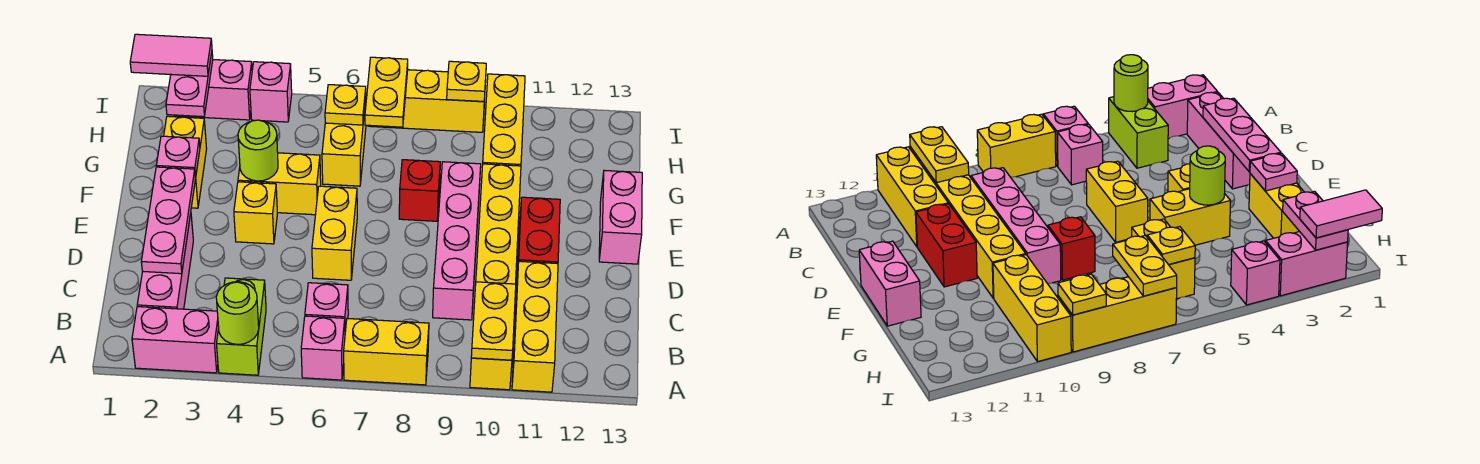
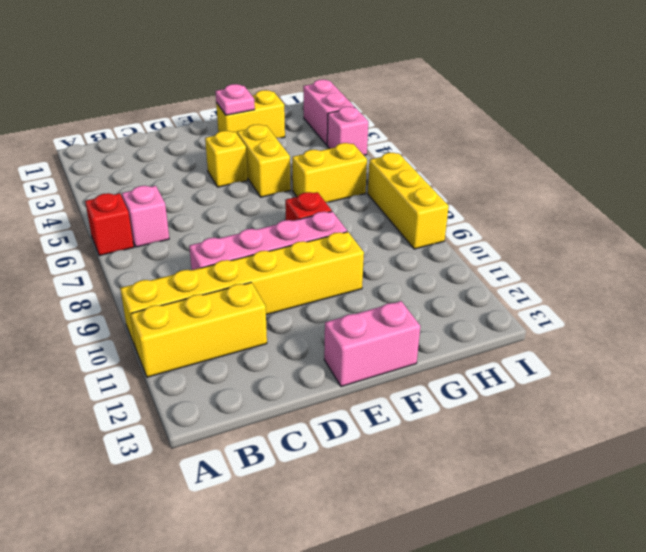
red brick A6 level 1 -> pink brick A6 level 1
none -> pink brick A2:A3 level 1
none -> lime brick A4:B4 level 1
none -> yellow brick A7:A8 level 1
none -> pink brick B2:D2 level 1

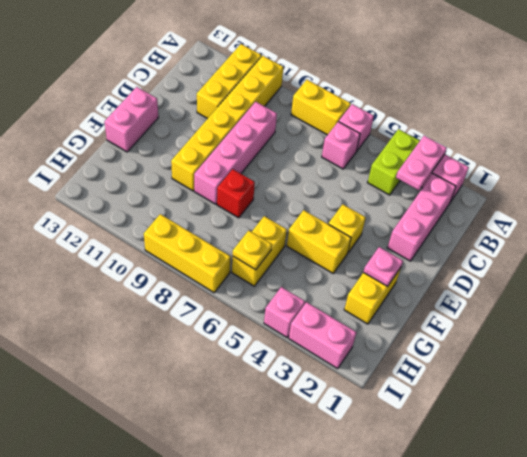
pink plate A3:B3 level 2 -> pink plate H2:I2 level 2
none -> yellow brick D6:E6 level 1
none -> red brick D11:E11 level 1
none -> yellow brick G10:I10 level 1
none -> lime round brick A4 level 2

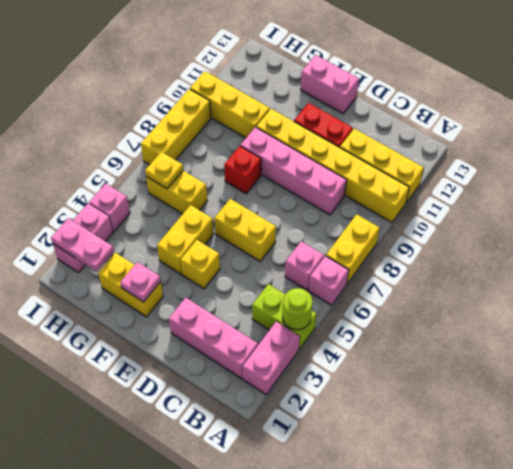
none -> yellow plate A10:B10 level 2
none -> pink plate C2:E2 level 2
none -> lime round brick F4 level 2
none -> yellow plate H7:I7 level 2

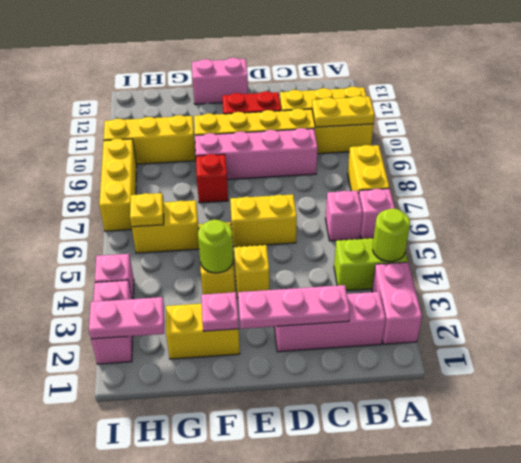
none -> yellow plate H7:I7 level 2
none -> yellow plate I9 level 2
none -> pink tile I1:I2 level 3

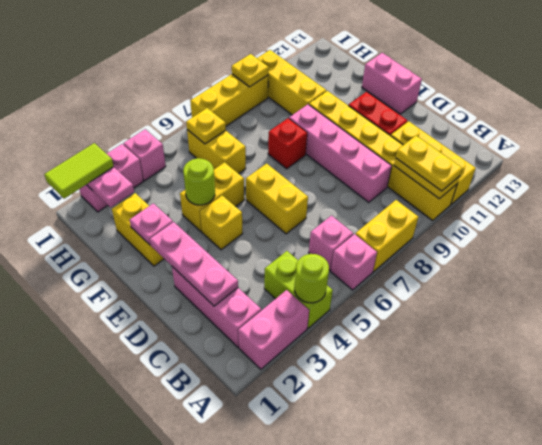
yellow plate A10:B10 level 3 -> yellow plate H7:I7 level 2
lime tile I1:I2 level 3 -> pink tile I1:I2 level 3

